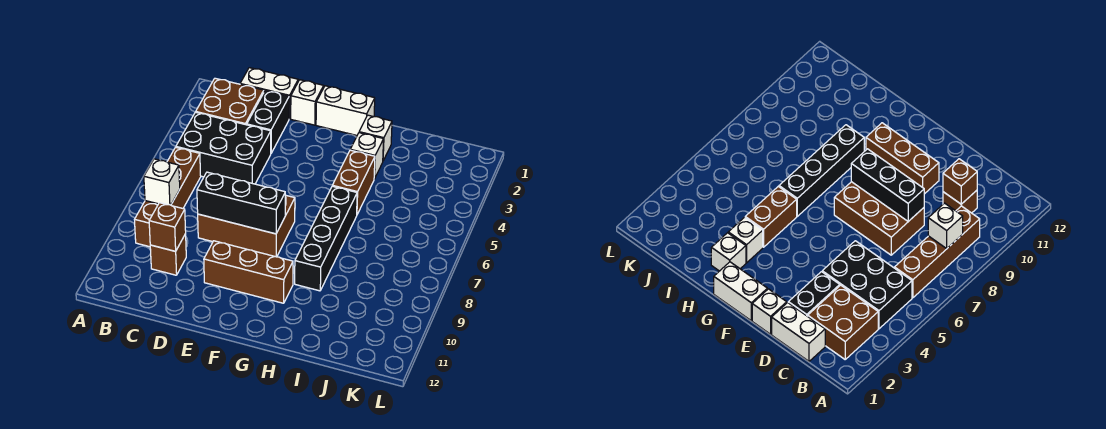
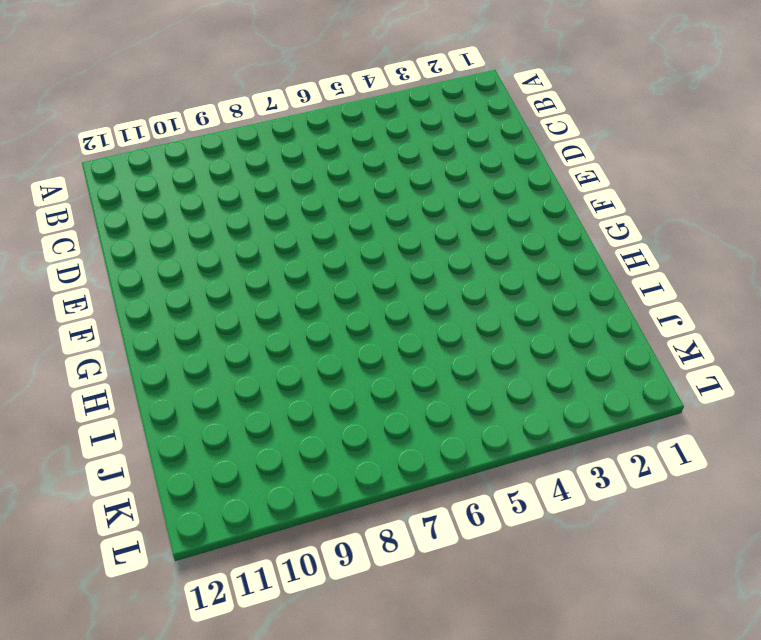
none -> brown brick B2:C3 level 1
none -> black brick B4:D5 level 1
none -> brown brick B6:B9 level 1

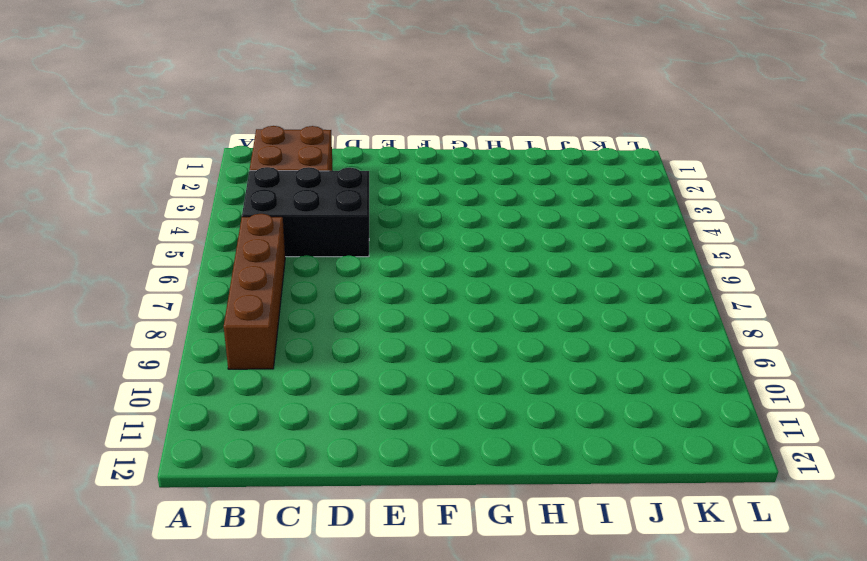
none -> white brick C1:D1 level 1
none -> brown brick C10 level 1
none -> black brick D2:D3 level 1

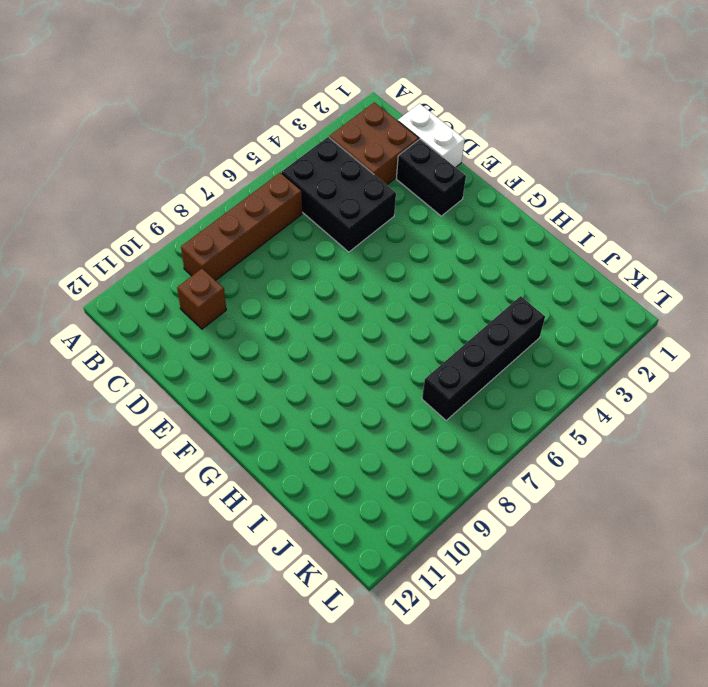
black brick D2:E2 level 1 -> black brick D2:D3 level 1
black brick J4:J7 level 1 -> black brick H6:H9 level 1
none -> brown brick D7:F8 level 1
none -> white brick E1 level 1
none -> brown brick E10:G10 level 1

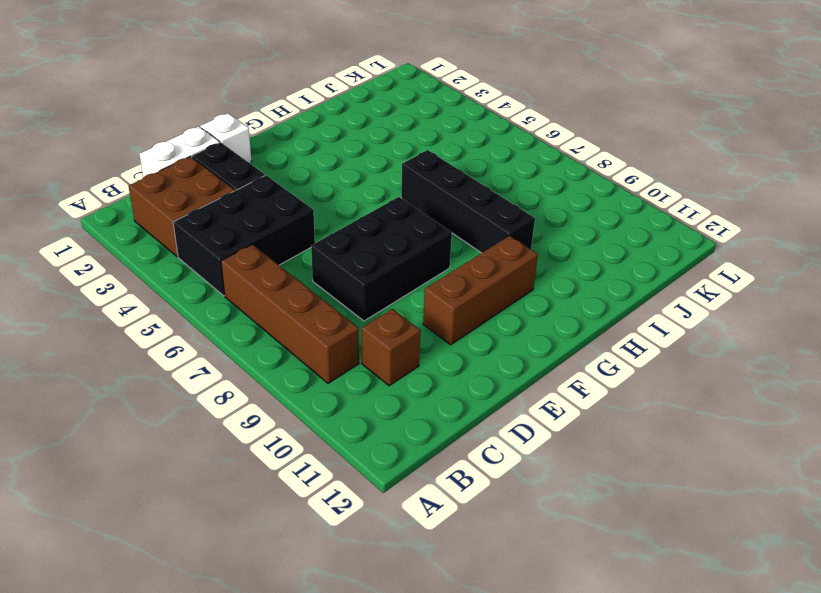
black brick D7:F8 level 1 -> brown brick D7:F8 level 1
none -> white brick F1:G1 level 1
none -> white brick H2 level 1
none -> white brick H3 level 1

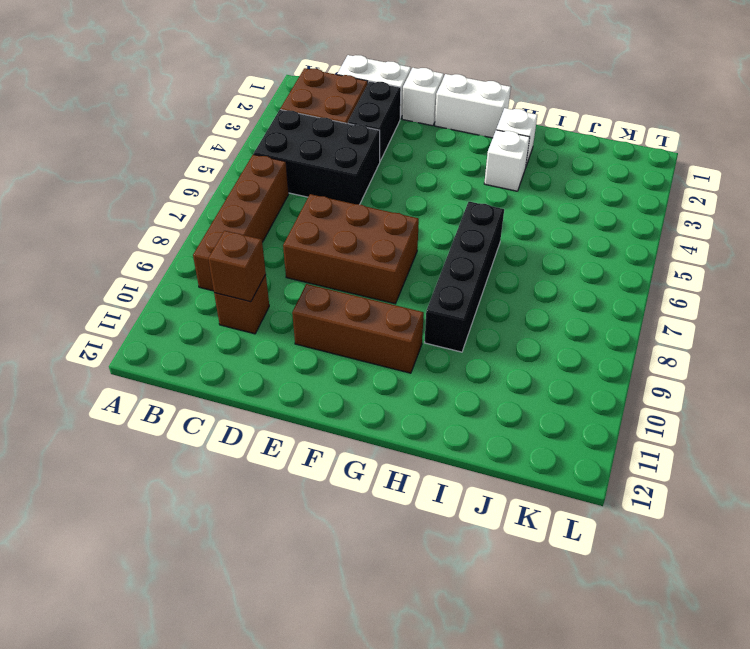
none -> brown brick H4:H5 level 1
none -> white brick B8 level 2
none -> black brick D8:F8 level 2

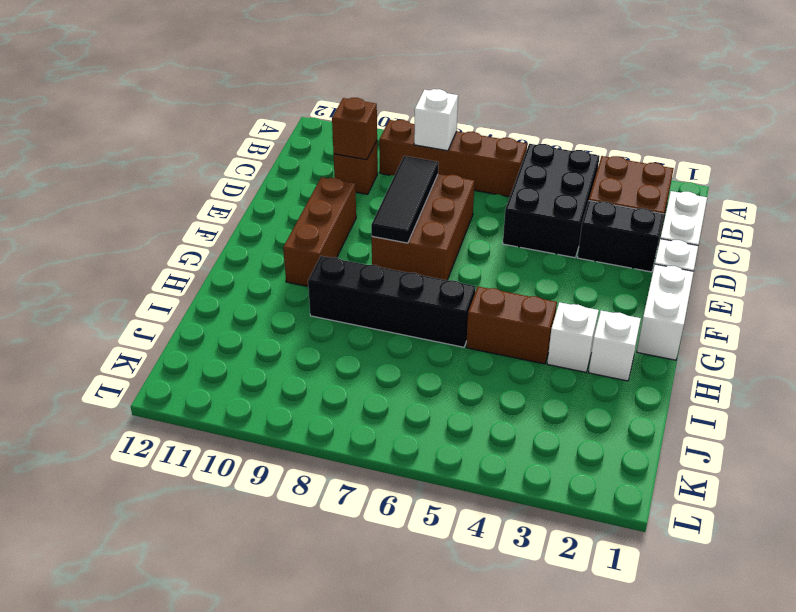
black tile D8:F8 level 2 -> black brick D8:F8 level 2

